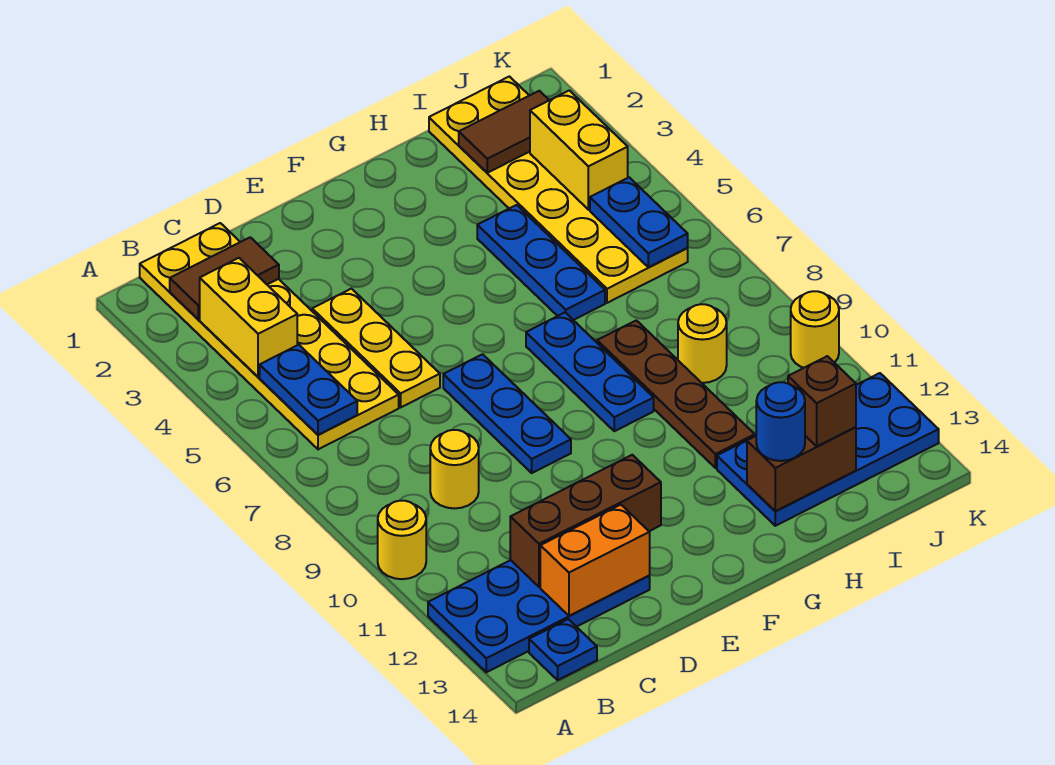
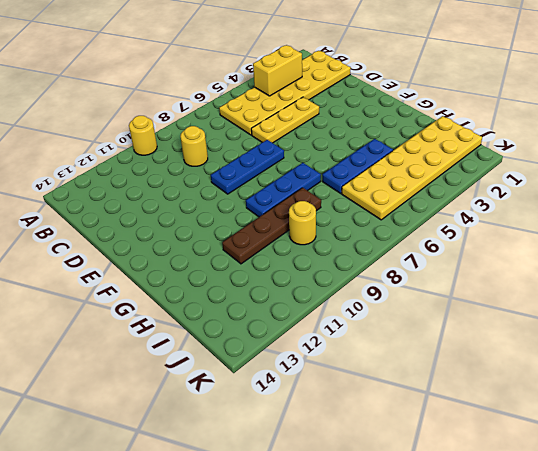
none -> blue plate A12:D13 level 1
none -> blue plate B14 level 1
none -> blue plate H12:K13 level 1

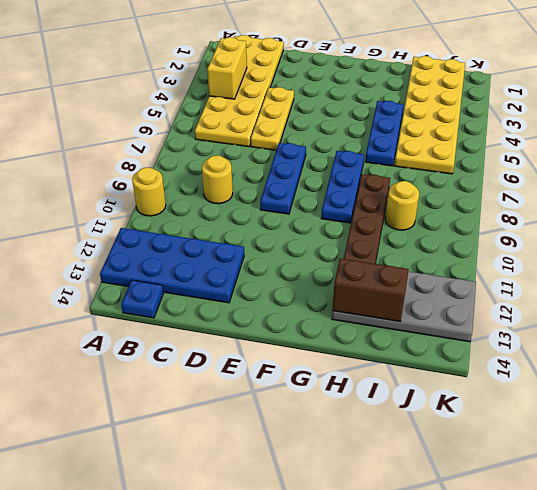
grey plate H12:K13 level 1 -> blue plate H12:K13 level 1
none -> yellow round brick K10 level 1
none -> brown tile B2:C2 level 2
none -> blue plate B5:B6 level 2

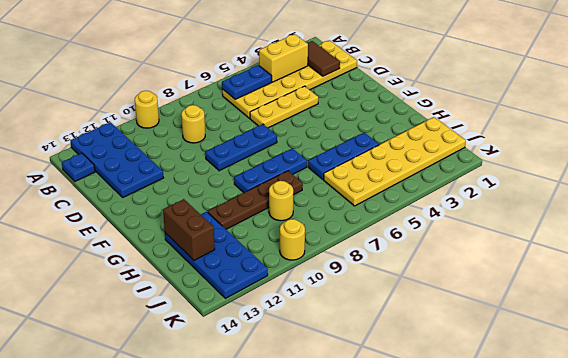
none -> brown brick C12:E12 level 2
none -> orange brick C13:D13 level 2
none -> brown tile I2:J2 level 2

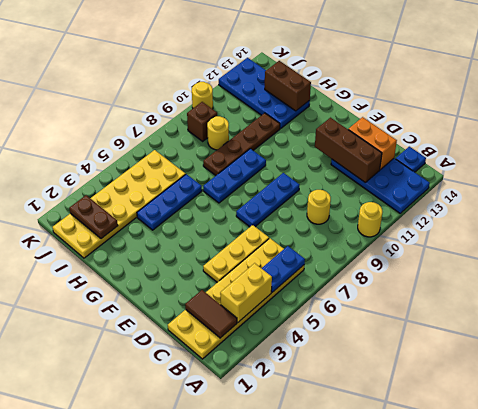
brown plate I2:J2 level 2 -> brown tile I2:J2 level 2
brown brick J9 level 1 -> brown brick I13 level 3
none -> yellow brick J3:J4 level 2
none -> blue plate J5:J6 level 2
none -> blue round brick H13 level 3

